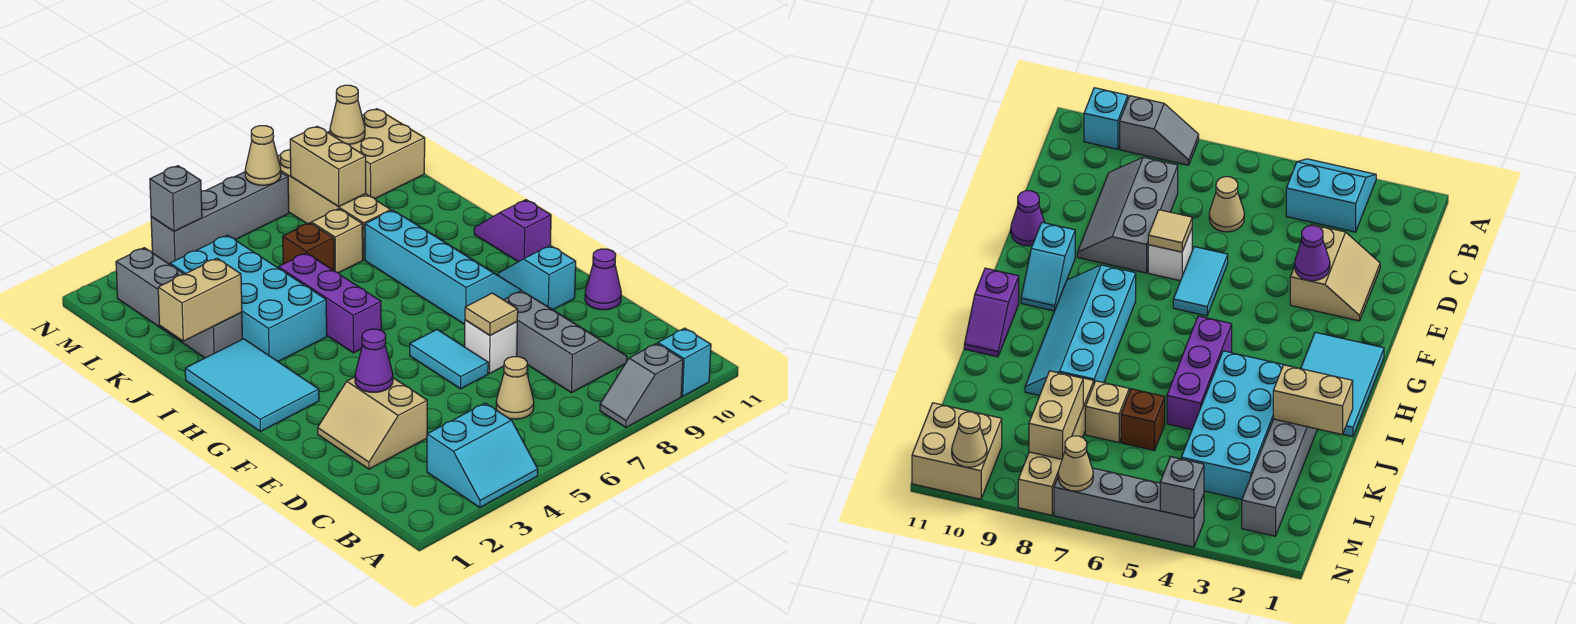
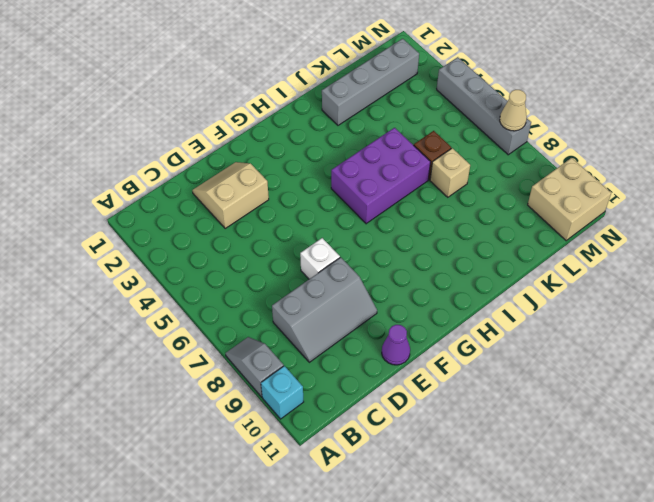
purple brick H5:J6 level 1 -> purple brick H5:J5 level 1
none -> cyan slope A3:B4 level 1 top B
none -> tan cone C6 level 1
none -> cyan tile E6:F6 level 1

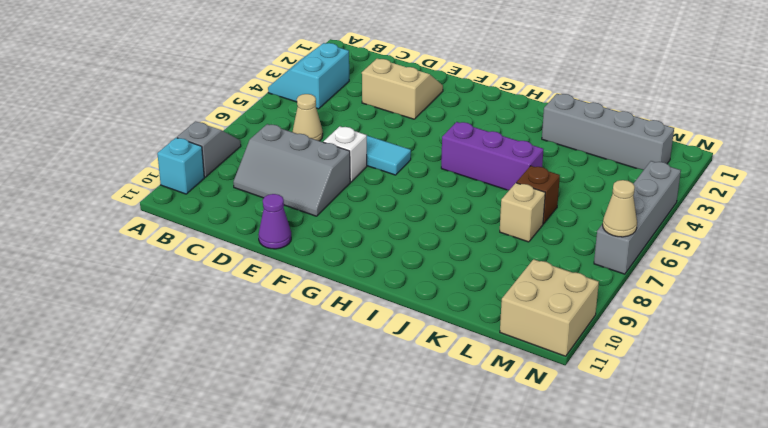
none -> cyan slope F10:G10 level 1 top F
none -> cyan tile G1:I2 level 1
none -> cyan slope G8:J9 level 1 top 8

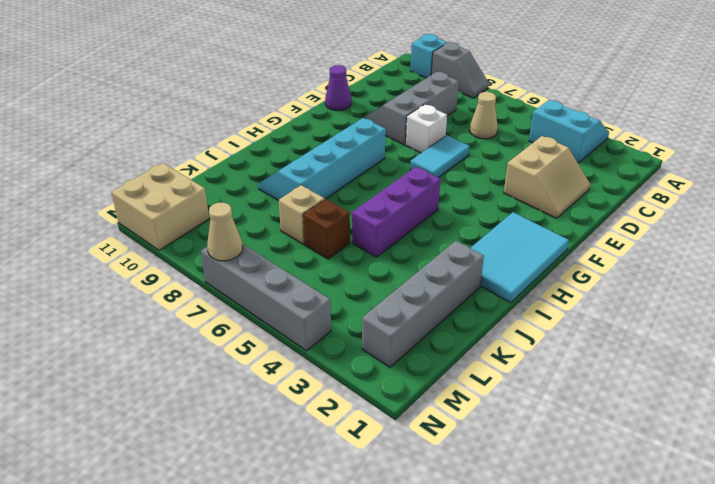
none -> cyan slope F10:G10 level 1 top F
none -> purple slope H11:I11 level 1 top H
none -> cyan brick I3:L4 level 1

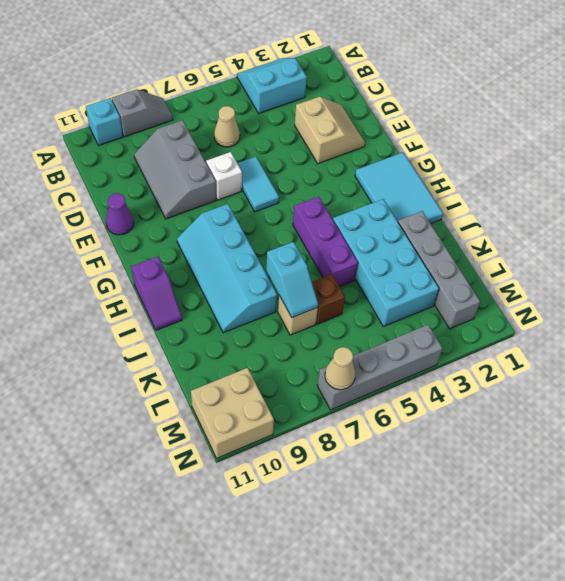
cyan slope J7:K7 level 2 top J -> cyan slope F10:G10 level 1 top F
none -> tan brick K8:N8 level 1
none -> purple cone E3 level 2
none -> tan tile E7 level 2

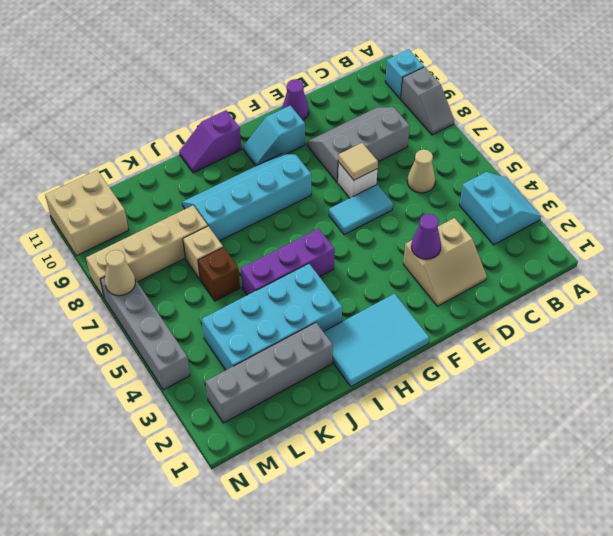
none -> tan brick J1:J2 level 2
none -> tan brick L8:M8 level 2
none -> grey brick N4 level 2

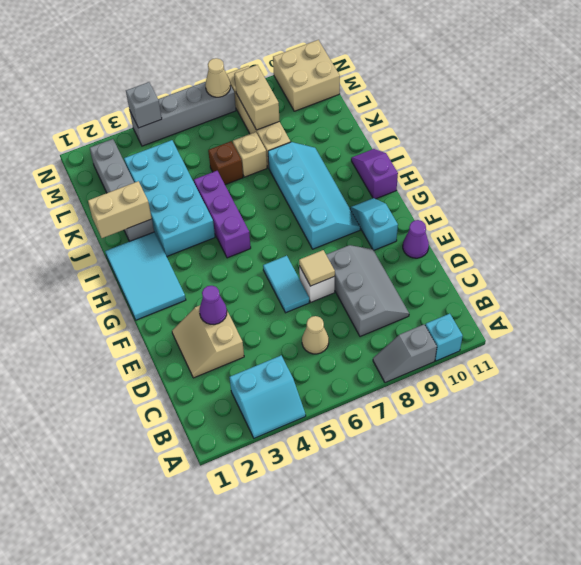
none -> tan cone N10 level 2

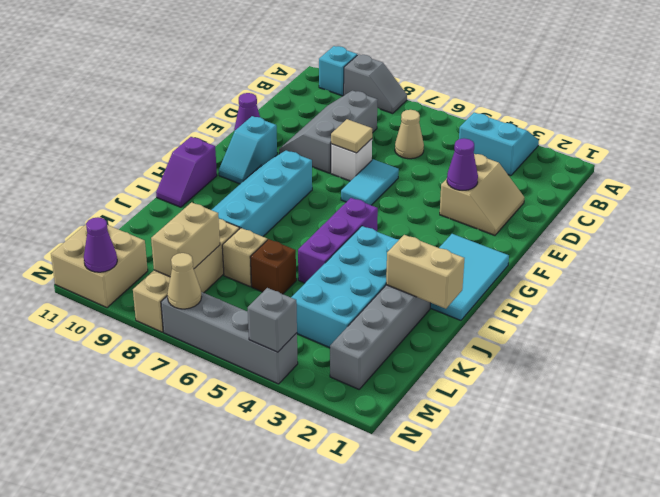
purple cone N10 level 2 -> tan cone N10 level 2

